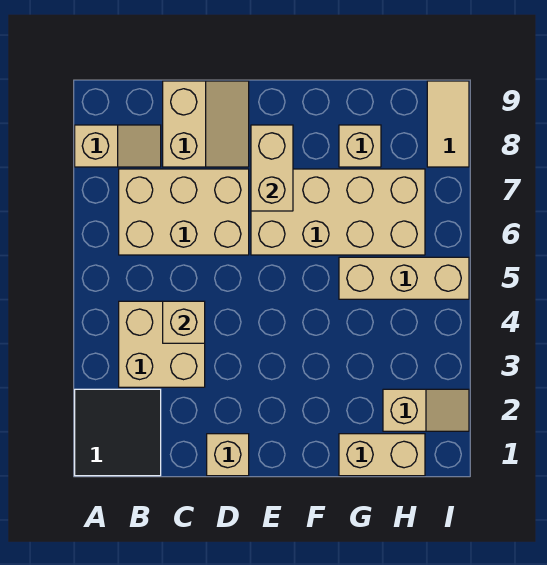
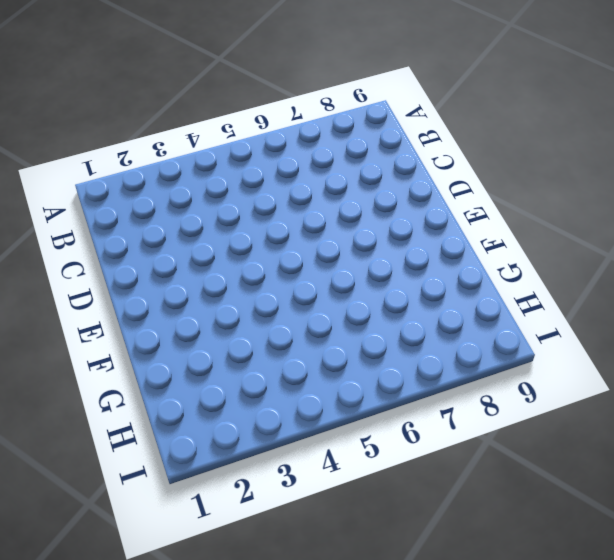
none -> black tile A1:B2 level 1
none -> tan slope A8:B8 level 1 top A
none -> tan brick B3:C4 level 1

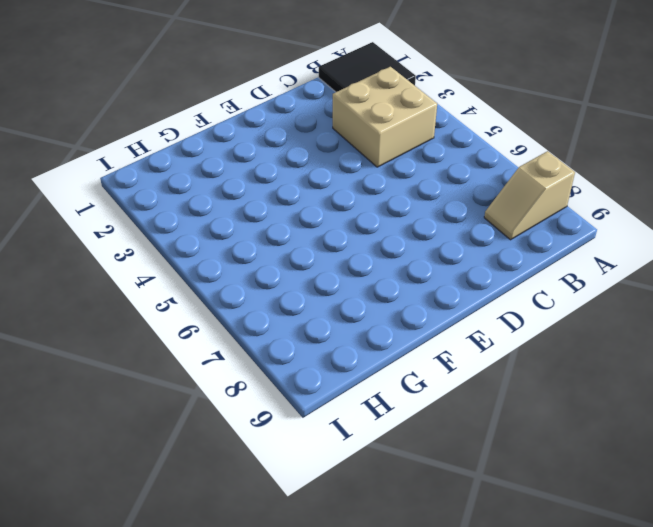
none -> tan brick B6:D7 level 1
none -> tan slope C8:D9 level 1 top C
none -> tan brick D1 level 1

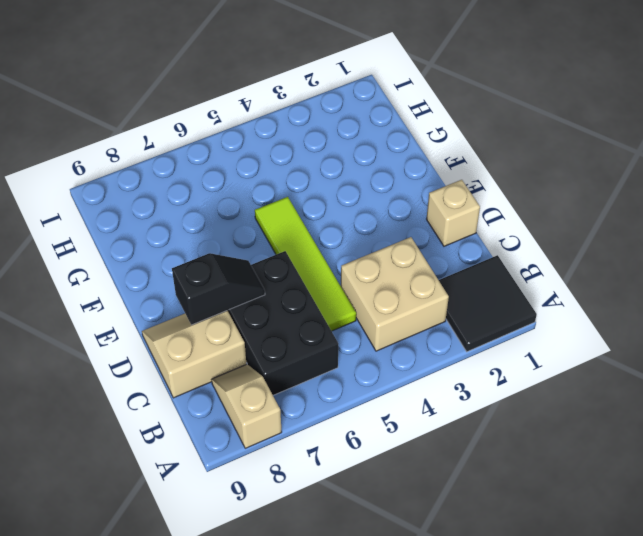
black brick B6:D7 level 1 -> tan brick B6:D7 level 1
lime tile C5:F5 level 1 -> none
black slope D7:D8 level 2 top 8 -> none
none -> tan brick E6:H7 level 1
none -> tan brick G1:H1 level 1
none -> tan brick G5:I5 level 1

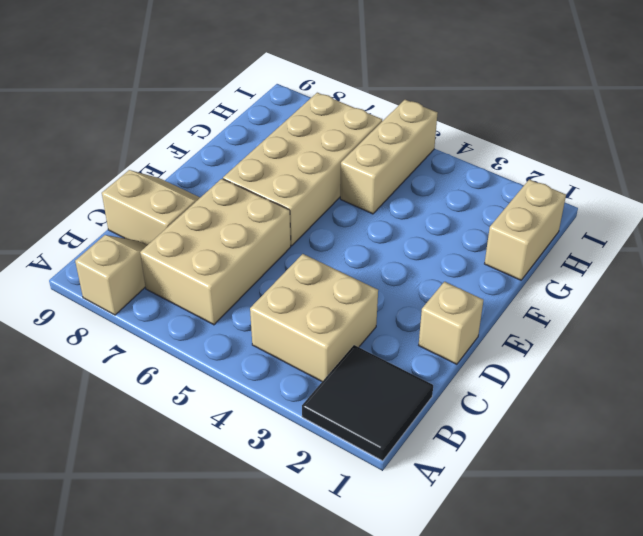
none -> tan brick G8 level 1
none -> tan slope H2:I2 level 1 top H
none -> tan tile I8:I9 level 1

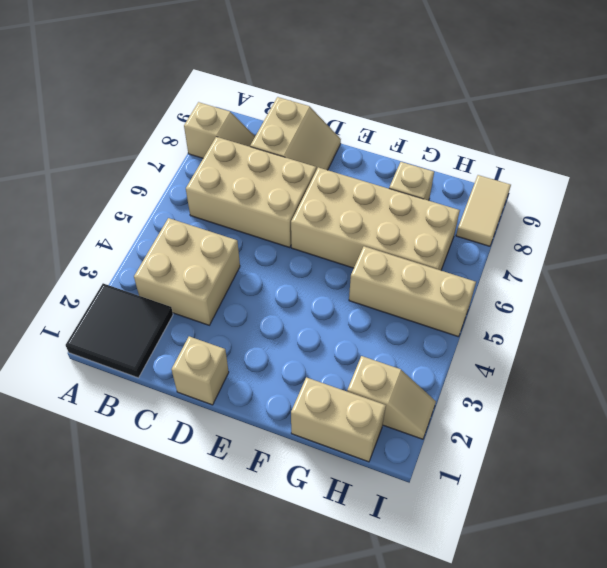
none -> tan brick C4 level 2
none -> tan brick E7:E8 level 2

